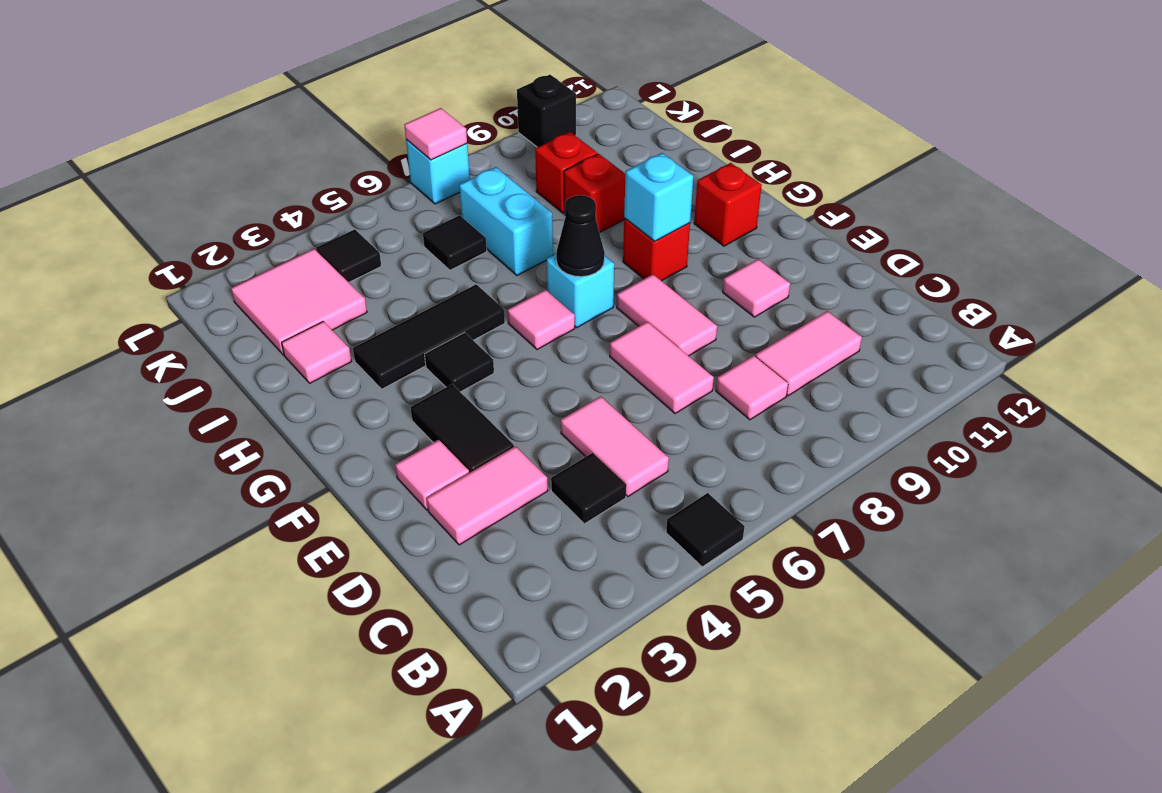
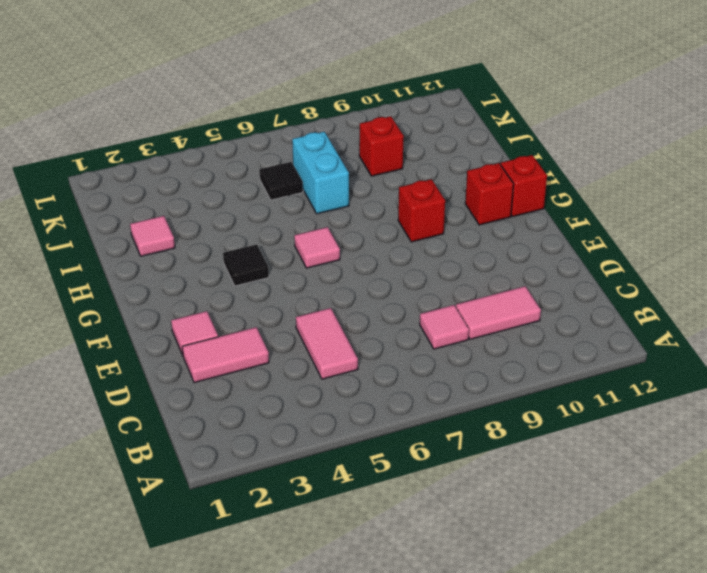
red brick G12 level 1 -> red brick I9 level 1
none -> black tile A5 level 1
none -> black tile C4 level 1
none -> pink tile D7:E7 level 1

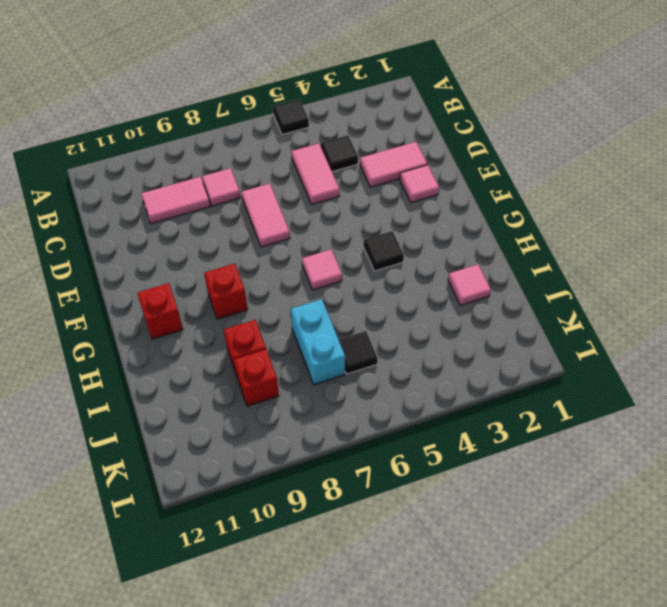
none -> black tile E3:F3 level 1
none -> pink tile E8:F8 level 1
none -> pink tile E10 level 1

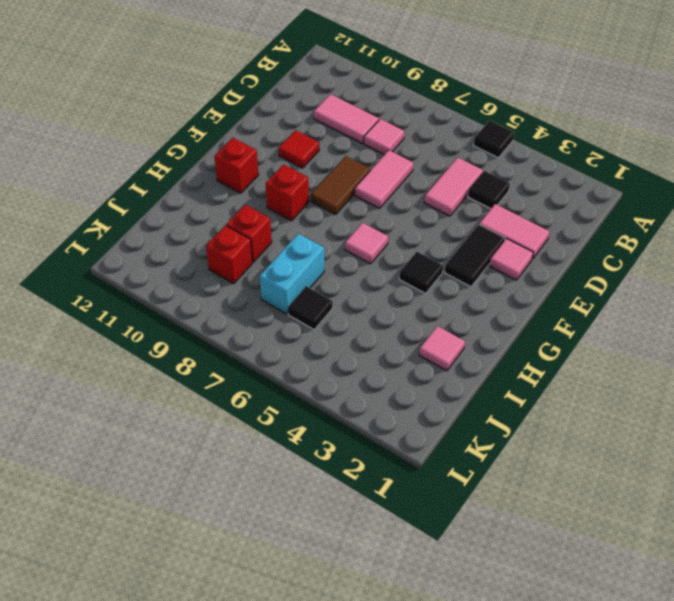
brown tile E8:F8 level 1 -> pink tile E8:F8 level 1
red tile E10 level 1 -> pink tile E10 level 1
none -> cyan brick G7 level 1
none -> black tile H3:H5 level 1
none -> pink tile J2:K3 level 1

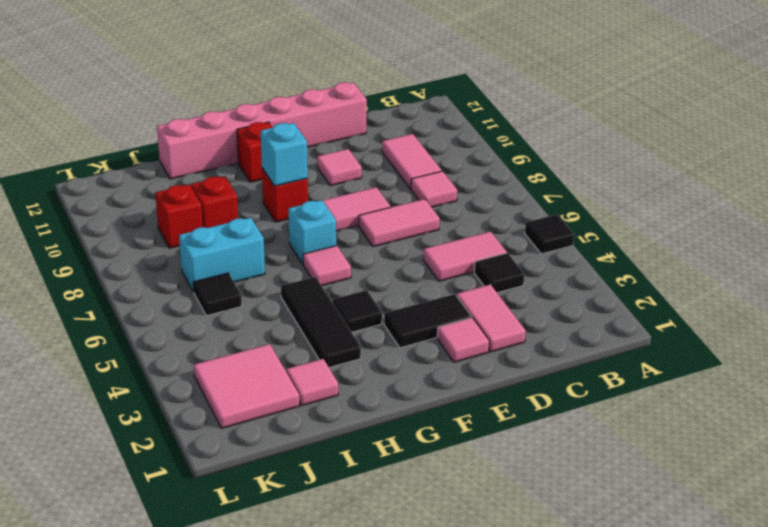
pink brick D12:I12 level 1 -> none
none -> black tile K4 level 1
none -> cyan brick L7 level 1
none -> black brick L10 level 1

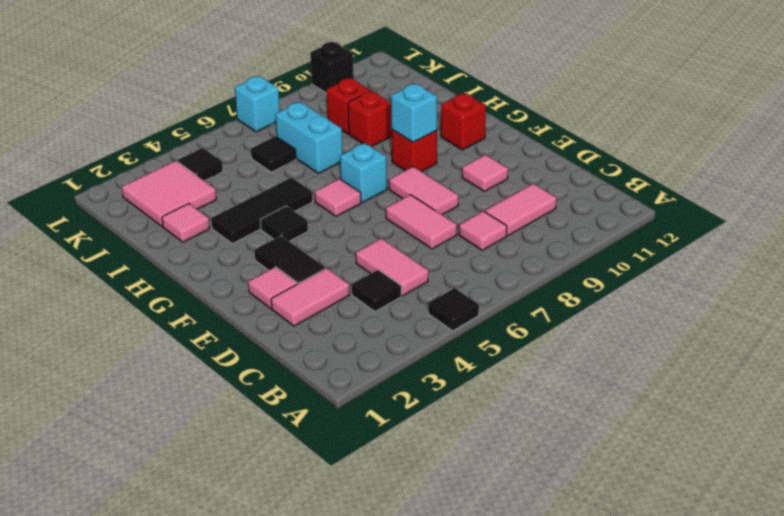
none -> black cone G7 level 2
none -> pink tile L7 level 2

